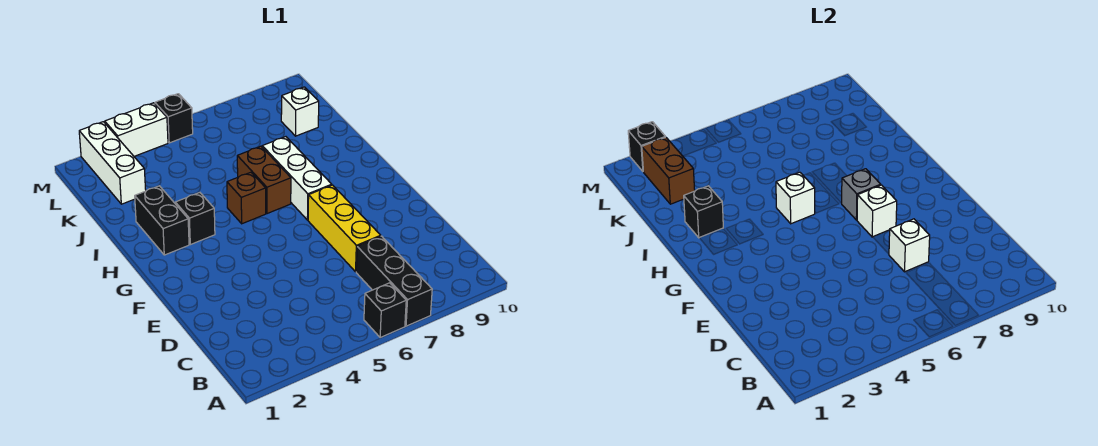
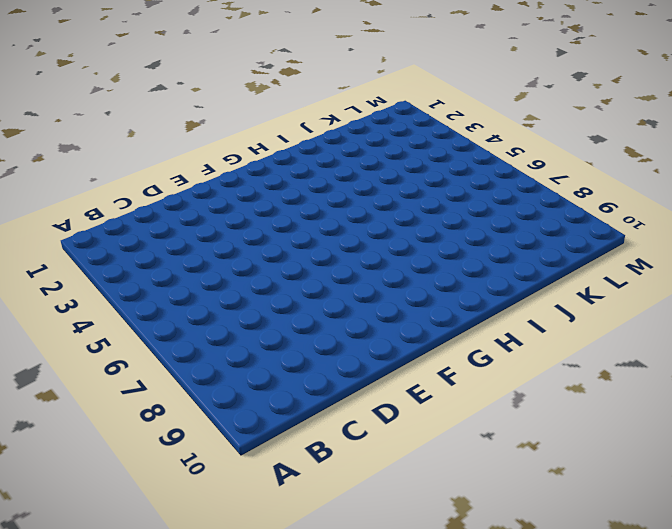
none -> black brick A6 level 1
none -> black brick A7:C7 level 1
none -> yellow brick D7:F7 level 1

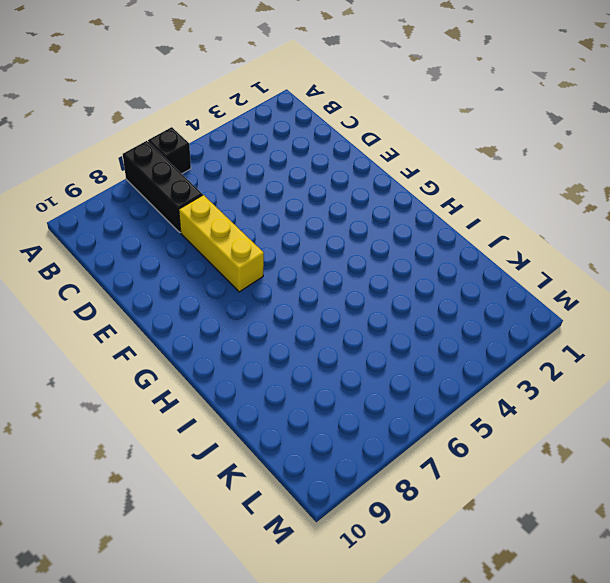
none -> white brick G7:I7 level 1
none -> black brick H2:I2 level 1
none -> black brick H3 level 1

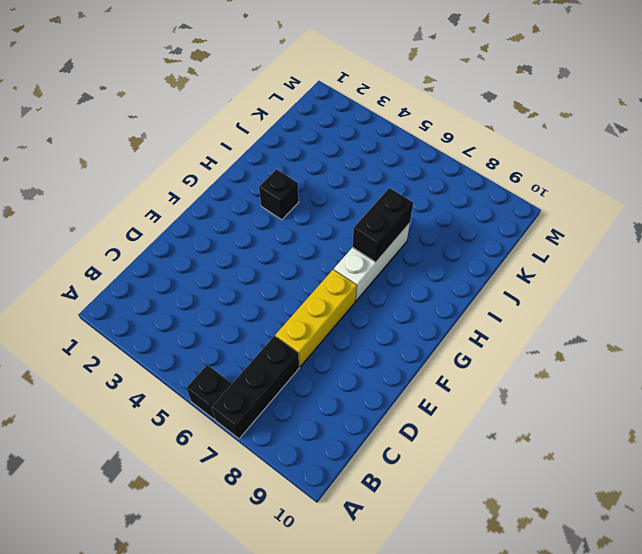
black brick H7:I7 level 2 -> black brick H2:I2 level 1
none -> brown brick H5 level 1
none -> brown brick H6:I6 level 1
none -> white brick K2:M2 level 1

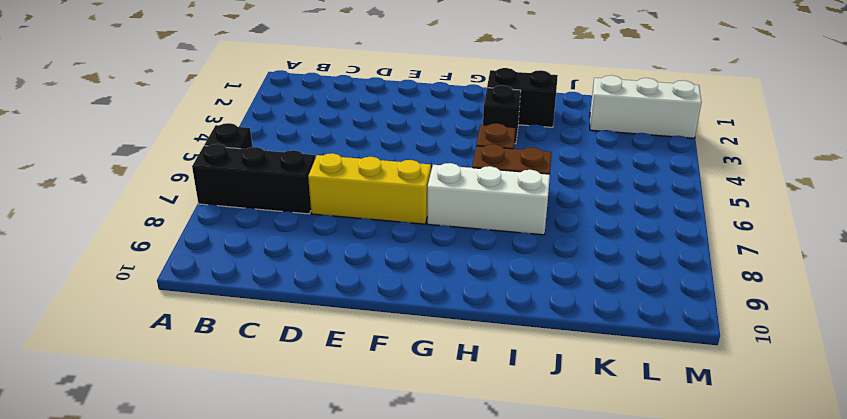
none -> white brick K9 level 1
none -> white brick M3:M4 level 1
none -> black brick M5 level 1

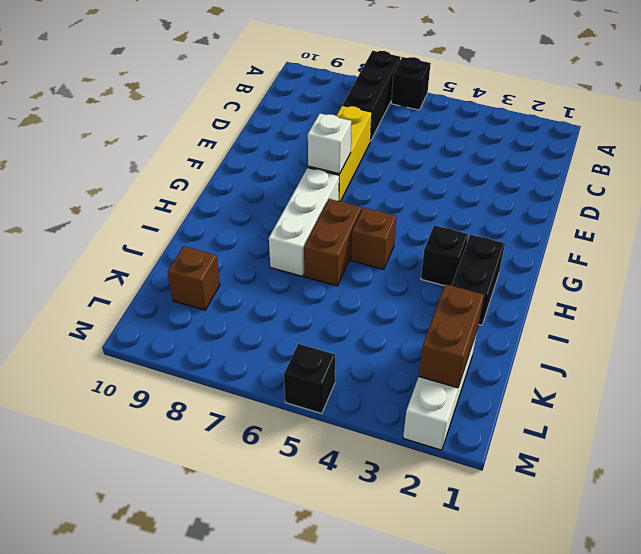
brown brick K9 level 1 -> white brick K9 level 1
none -> white brick M3:M4 level 1
none -> white brick D7 level 2
none -> grey brick G7 level 2

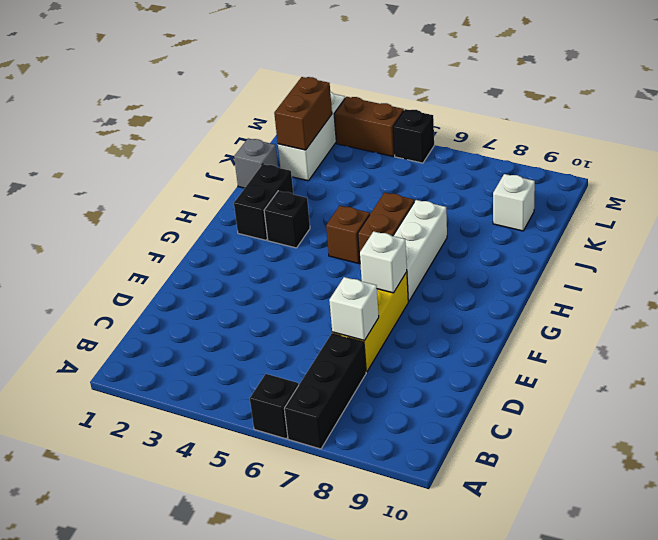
grey brick J1 level 1 -> grey brick G7 level 2
brown brick M3:M4 level 1 -> white brick M3:M4 level 1
none -> white brick H5 level 2
none -> black brick I2 level 2
none -> black brick M2 level 2

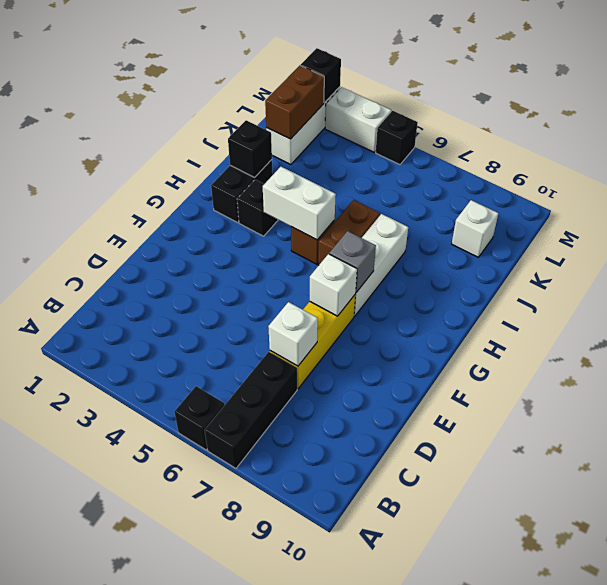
white brick H4:H5 level 2 -> white brick H5 level 2

